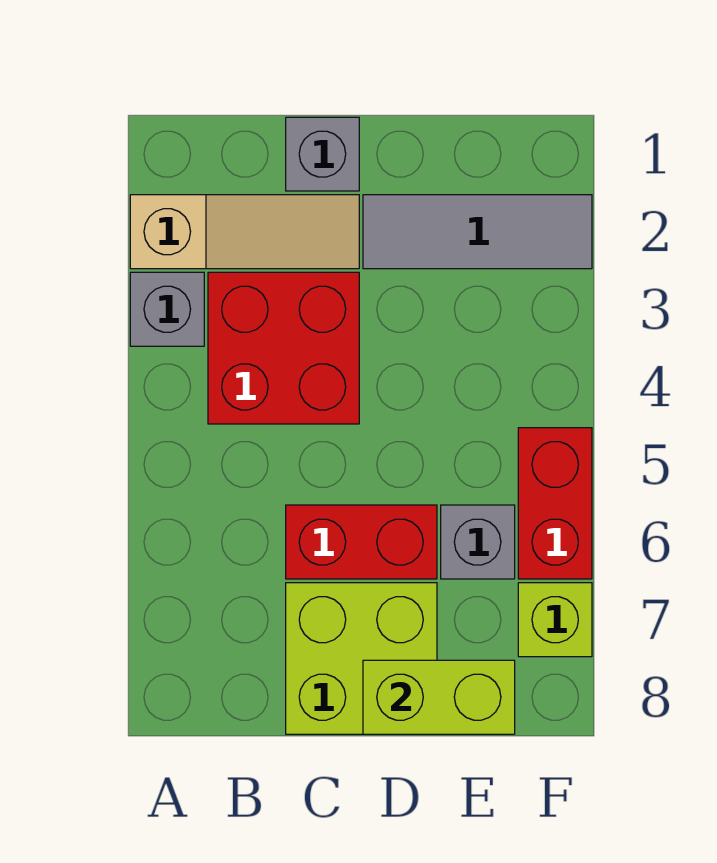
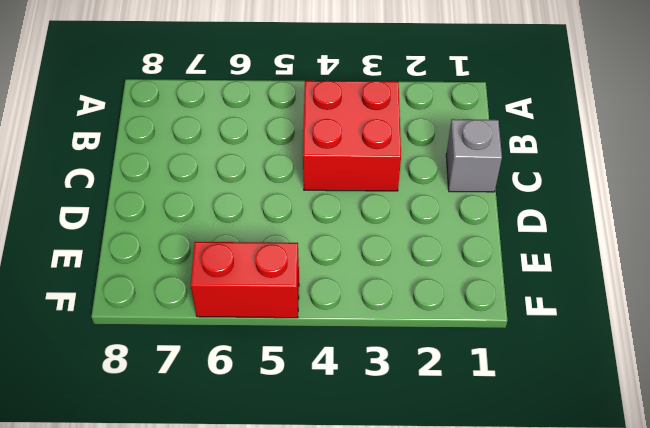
none -> tan slope A2:C2 level 1 top A
none -> grey brick A3 level 1

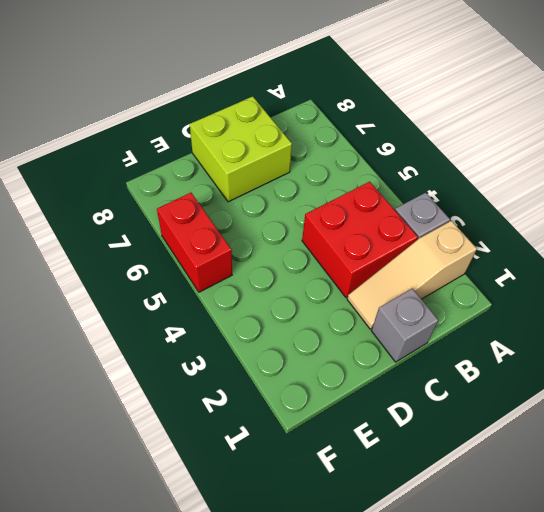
none -> red brick C6:D6 level 1
none -> grey tile D2:F2 level 1

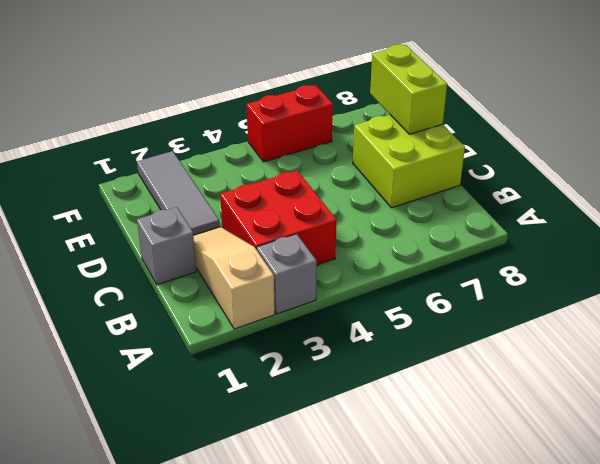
none -> red brick C6:D6 level 1
none -> grey brick E6 level 1

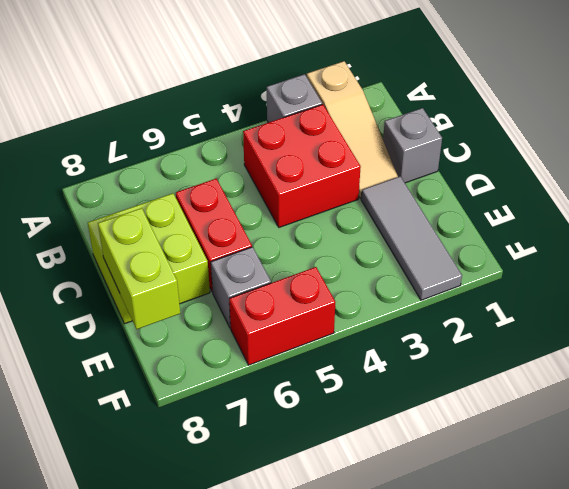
none -> lime brick F7 level 1

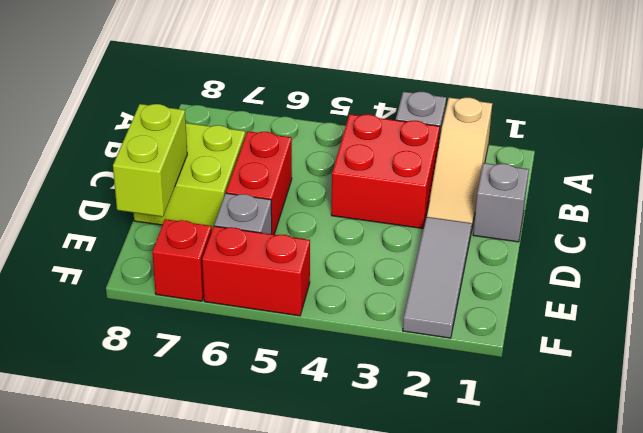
red brick F7 level 1 -> lime brick F7 level 1

